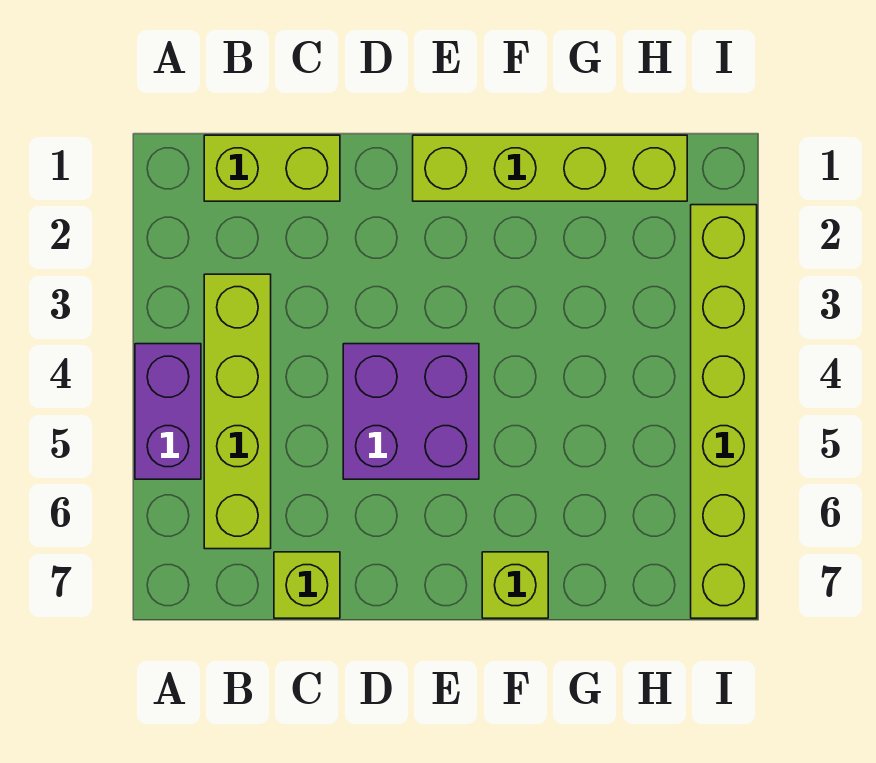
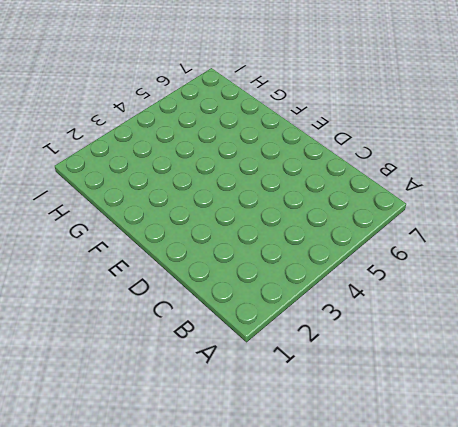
none -> purple brick A4:A5 level 1
none -> lime brick B1:C1 level 1

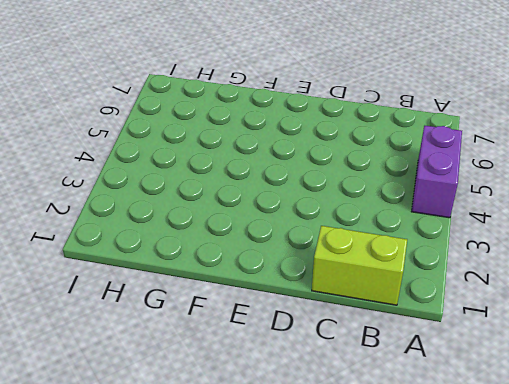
none -> lime brick B3:B6 level 1
none -> lime brick C7 level 1

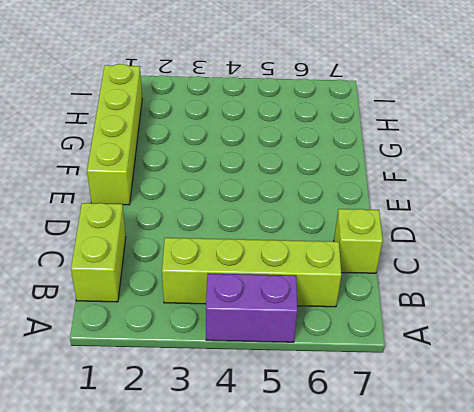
none -> purple brick D4:E5 level 1
none -> lime brick F7 level 1

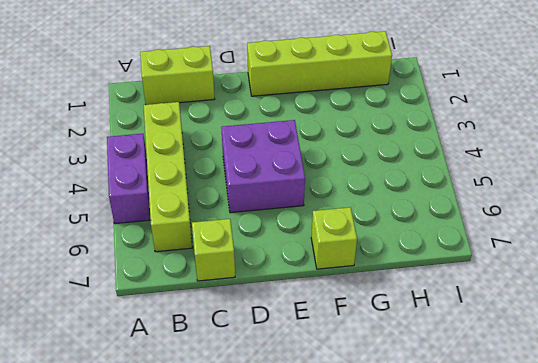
none -> lime brick I2:I7 level 1

